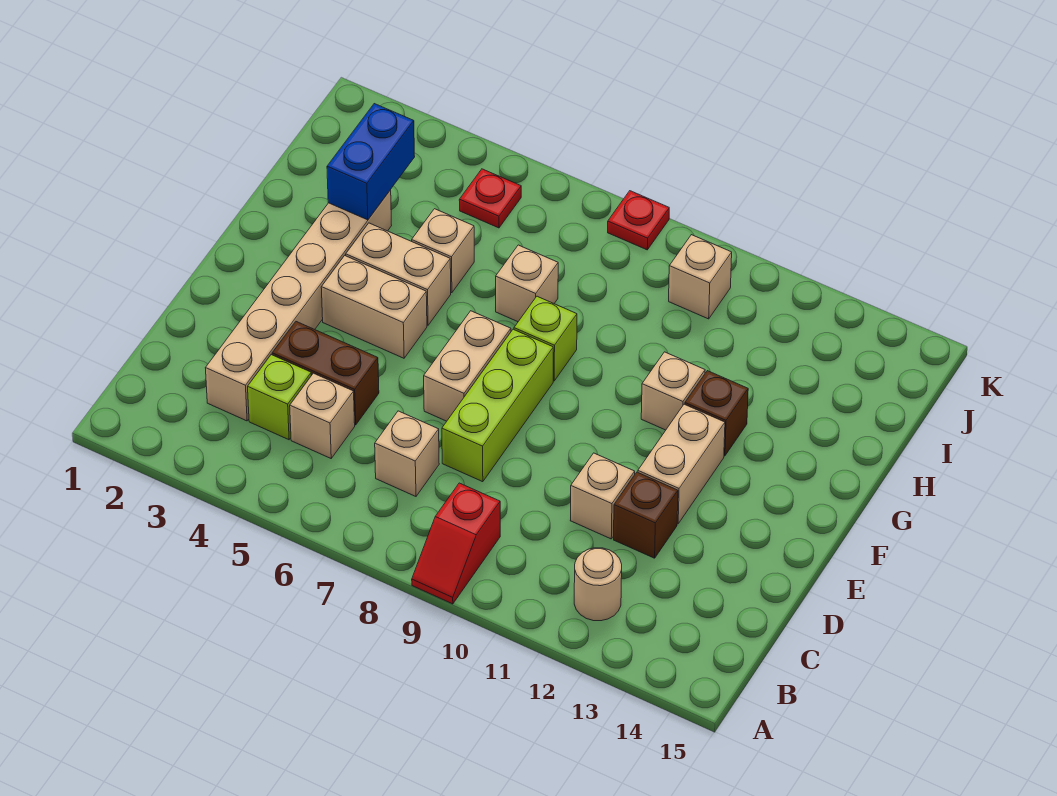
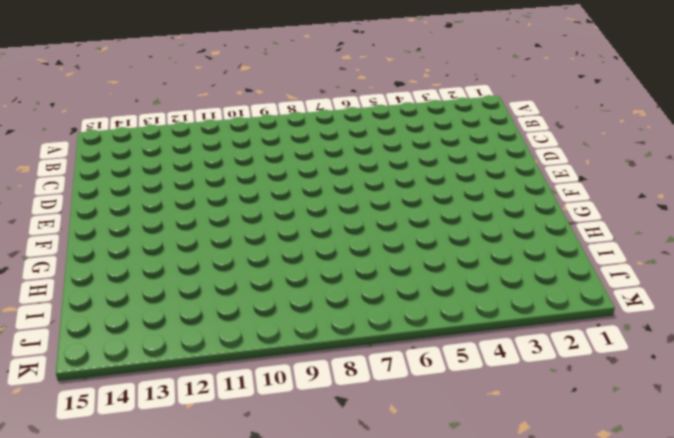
none -> red slope A9:B9 level 1 top B
none -> tan round brick B12 level 1
none -> tan brick C3:H3 level 1

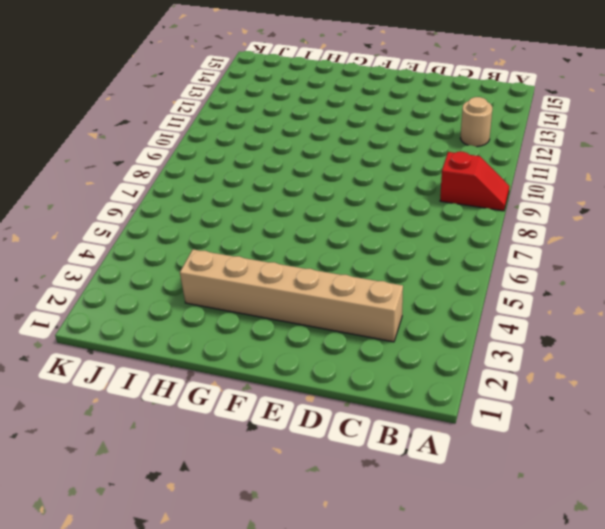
none -> lime brick C4 level 1
none -> tan brick C5 level 1
none -> tan brick C7 level 1

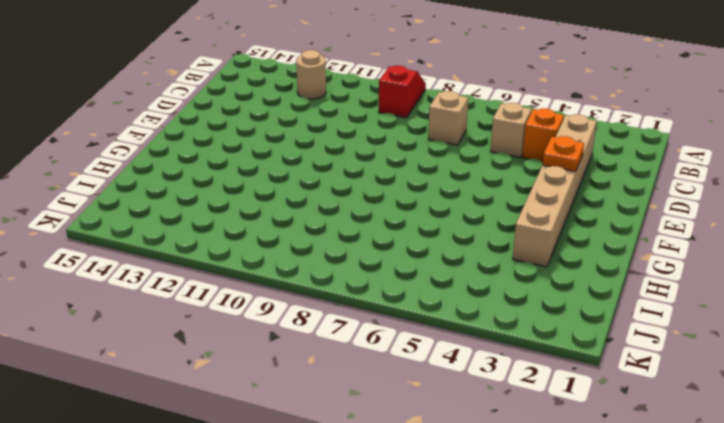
orange brick C4 level 1 -> lime brick C4 level 1
orange plate E3 level 2 -> none
none -> brown brick D4:D5 level 1
none -> lime brick D8:F8 level 1
none -> tan brick D11 level 1

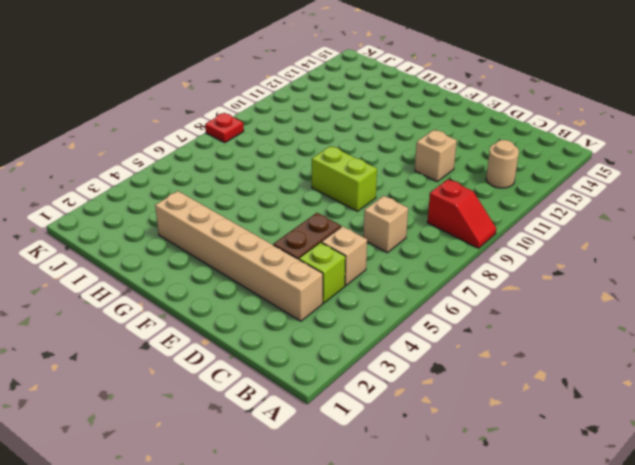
lime brick E8:F8 level 1 -> lime brick D8:F8 level 1
none -> brown brick D12 level 1
none -> tan brick E7:F7 level 1
none -> tan brick E12:F12 level 1

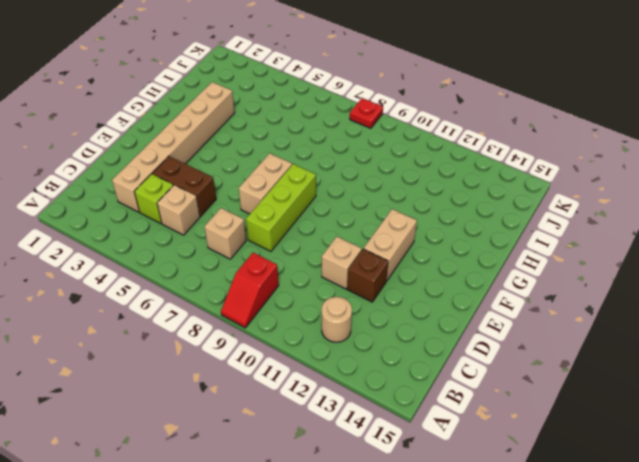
none -> tan brick F4:F5 level 1
none -> tan brick G4:G5 level 1
none -> lime brick G8 level 1

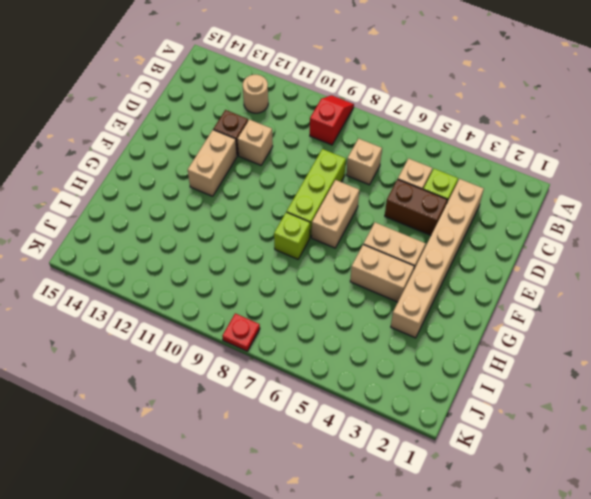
none -> tan brick G11 level 1
none -> brown brick G12 level 1
none -> tan brick H5 level 1

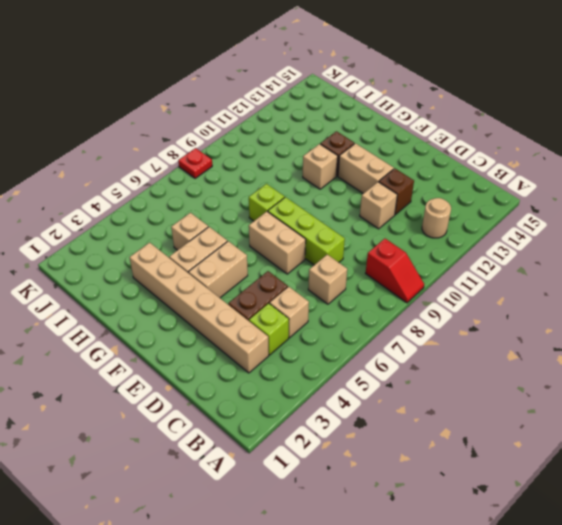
none -> tan brick H7 level 1
none -> red plate J5 level 1
none -> tan brick J10 level 1

